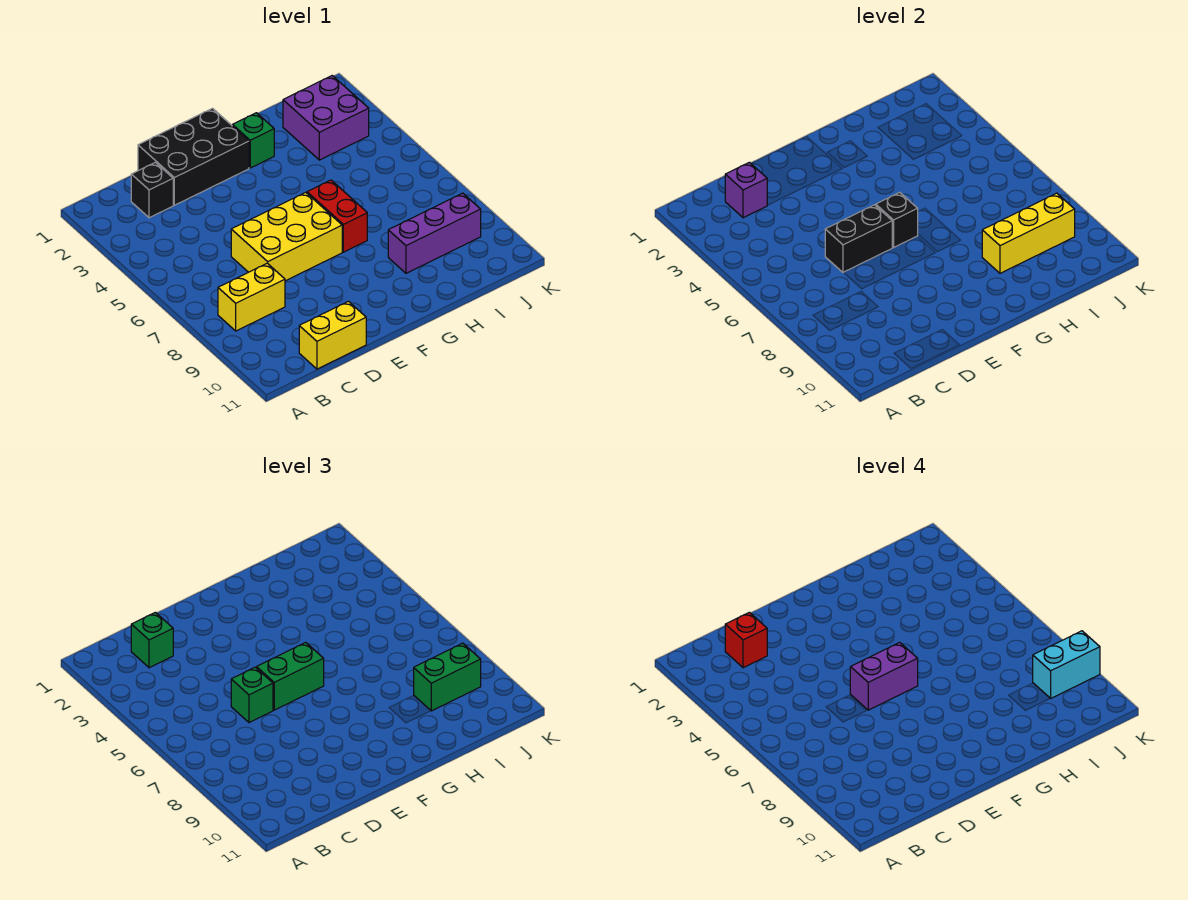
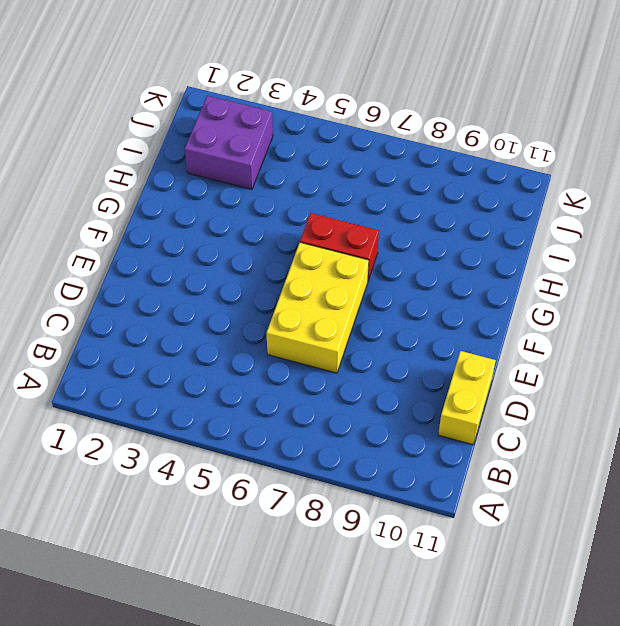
none -> yellow brick B8:C8 level 1
none -> black brick C2 level 1
none -> black brick D1:F2 level 1

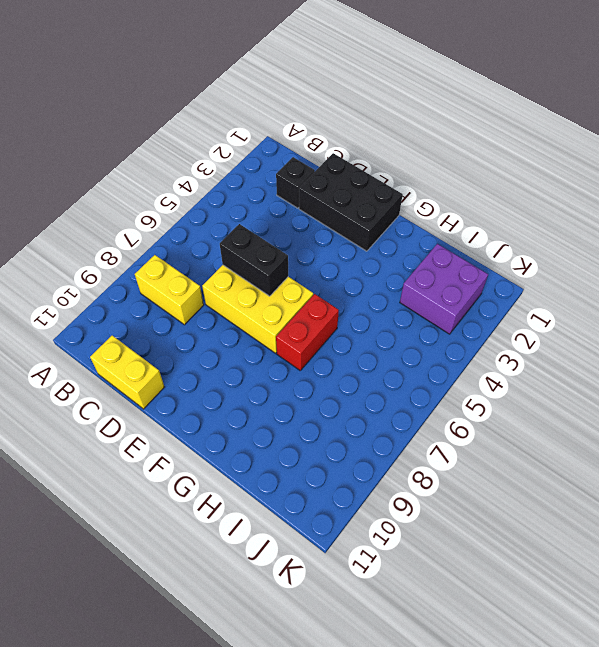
none -> green brick G2 level 1
none -> purple brick H9:J9 level 1
none -> purple brick C2 level 2

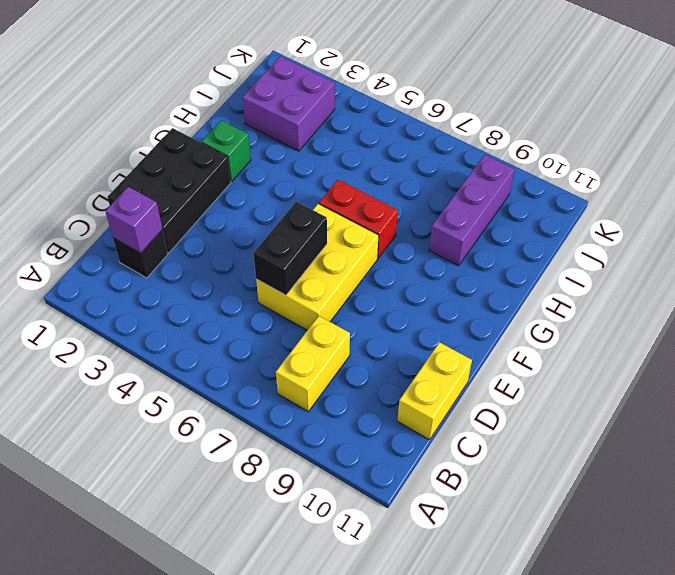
none -> black brick F6 level 2
none -> yellow brick H9:J9 level 2
none -> green brick C2 level 3

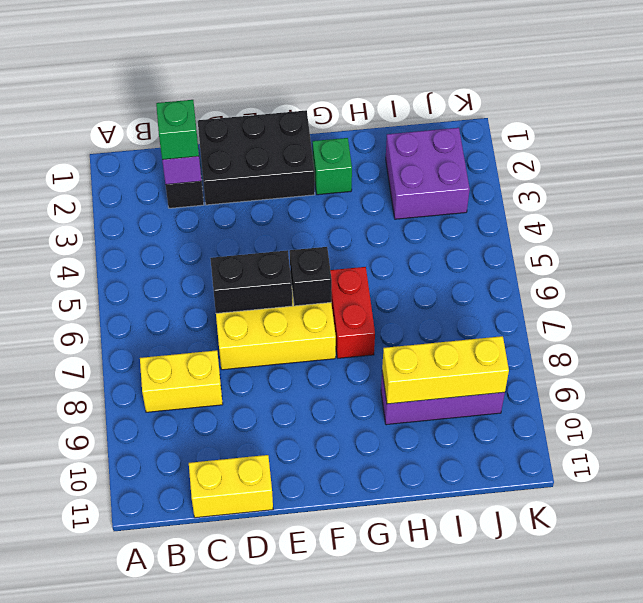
none -> green brick D6 level 3
none -> green brick E6:F6 level 3
none -> green brick I9:J9 level 3

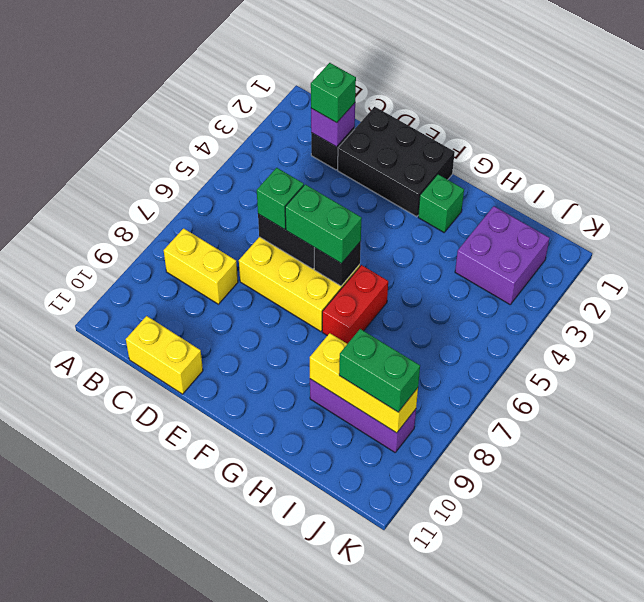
none -> red brick C2 level 4
none -> purple brick E6:F6 level 4
none -> cyan brick J9:K9 level 4

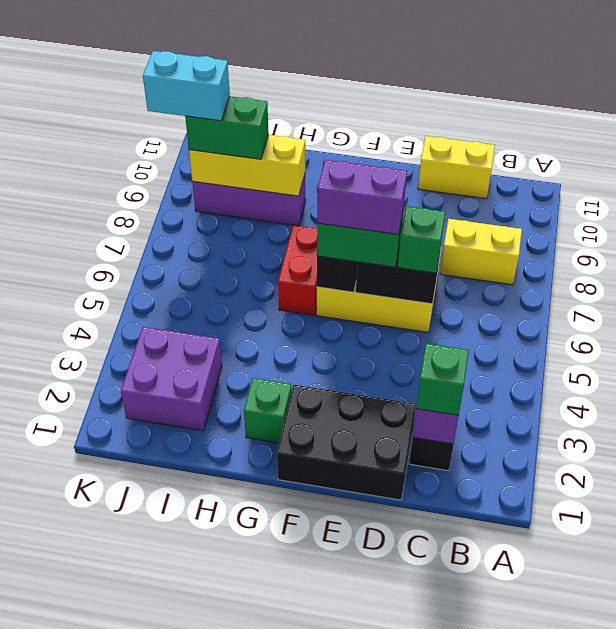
none -> red brick C2 level 4

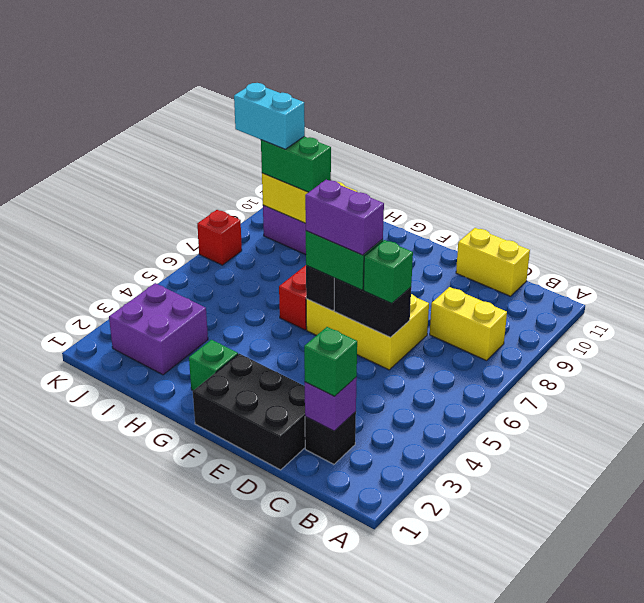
red brick K7 level 1 -> red brick C2 level 4

